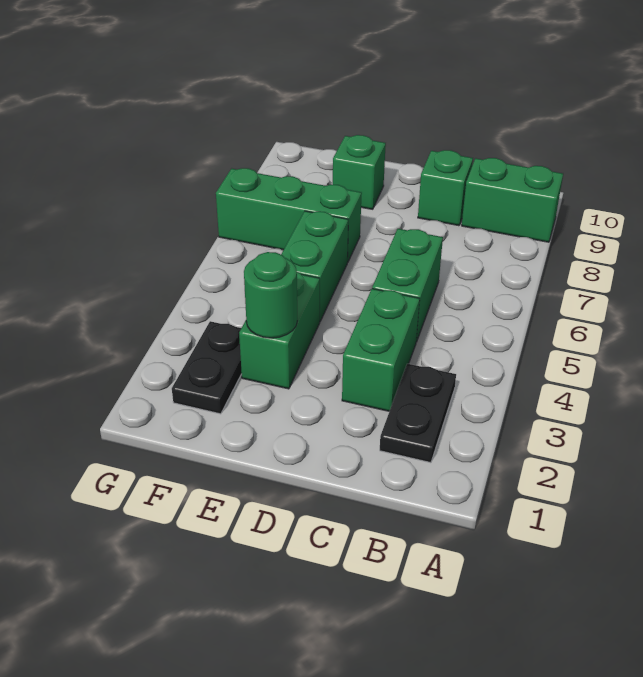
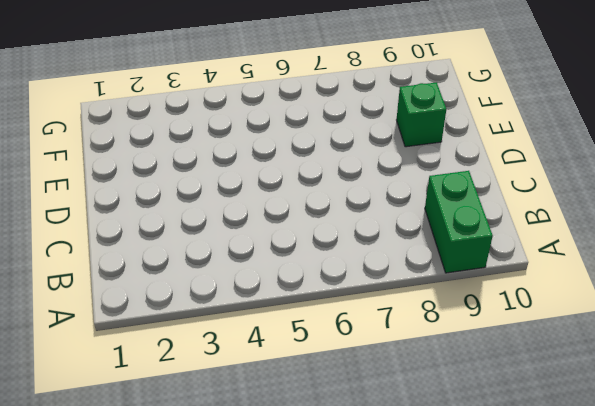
none -> black plate B2:B3 level 1
none -> green brick C3:C4 level 1

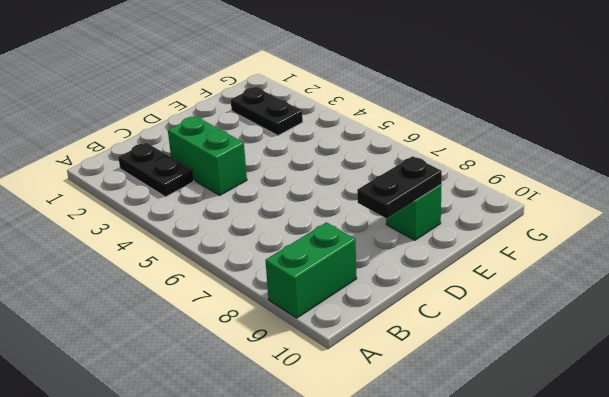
black plate D9:E9 level 2 -> none
none -> green brick C5:C6 level 1
none -> green brick C9 level 1

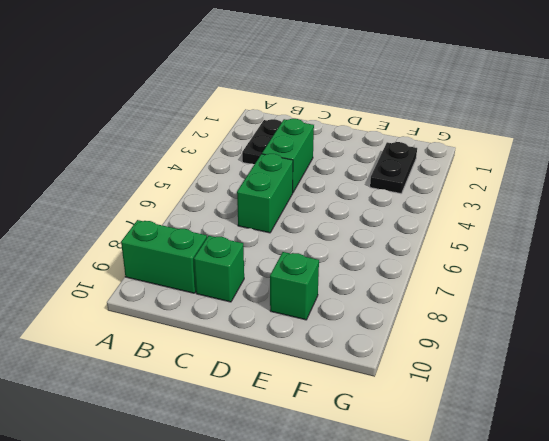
none -> green brick E3:E4 level 1
none -> green brick E5:E6 level 1

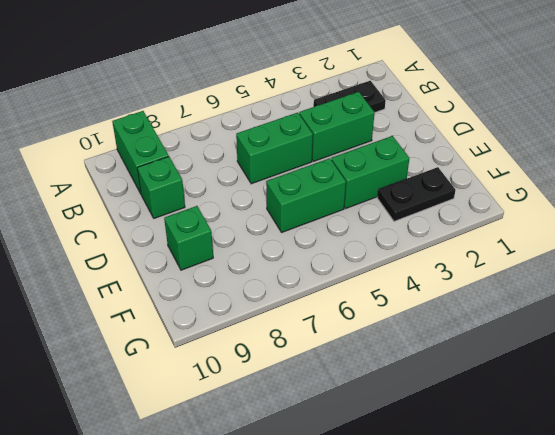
none -> green brick E7:G7 level 1
none -> green round brick E3 level 2

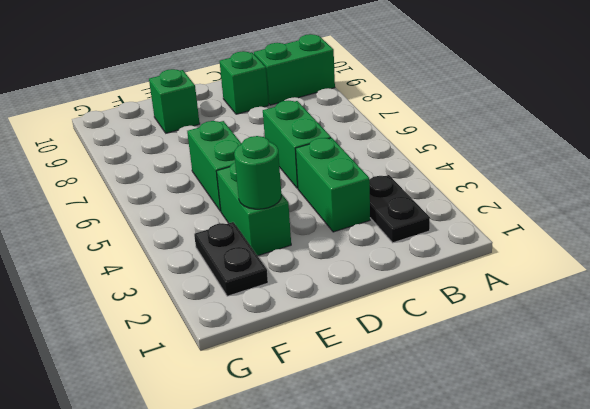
none -> green brick E7:G7 level 1

